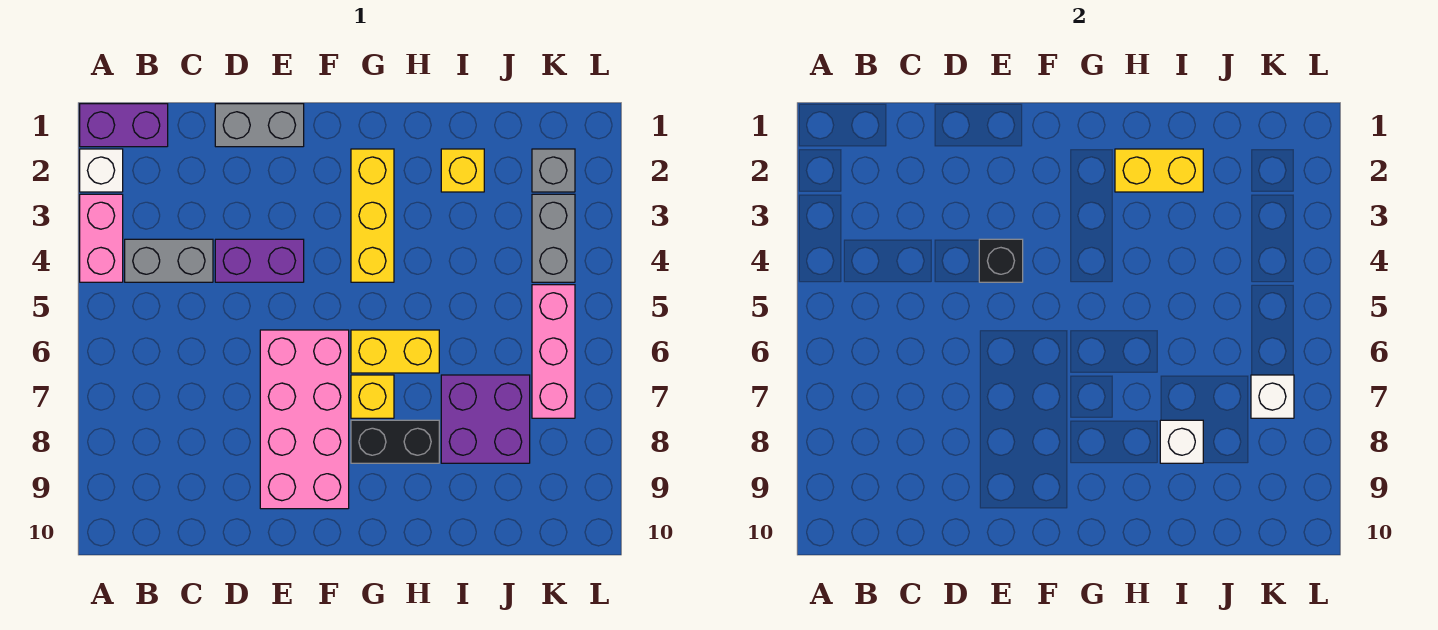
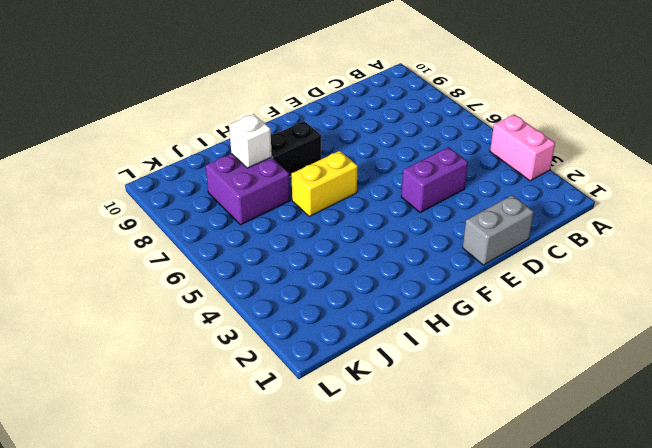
none -> purple brick A1:B1 level 1
none -> white brick A2 level 1
none -> grey brick B4:C4 level 1

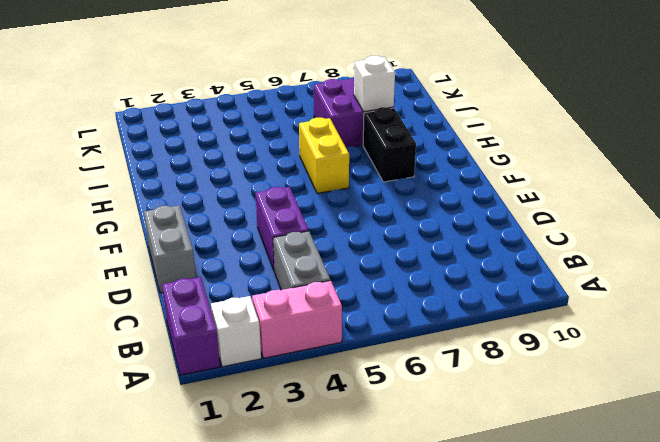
none -> pink brick E6:F9 level 1
none -> yellow brick G2:G4 level 1
none -> yellow brick G7 level 1

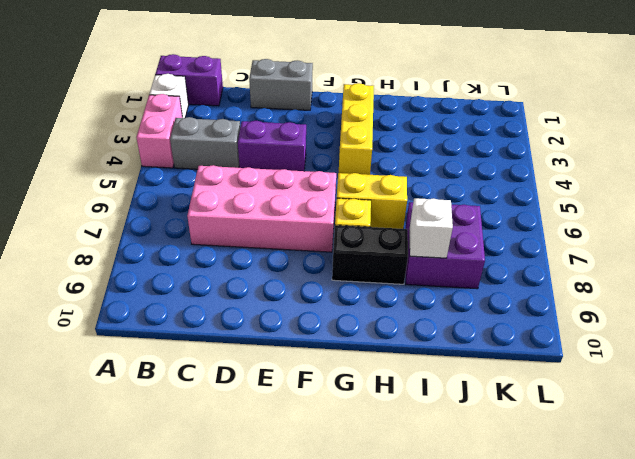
pink brick C6:F7 level 1 -> pink brick E6:F9 level 1
none -> yellow brick I2 level 1
none -> grey brick K2 level 1
none -> grey brick K3:K4 level 1

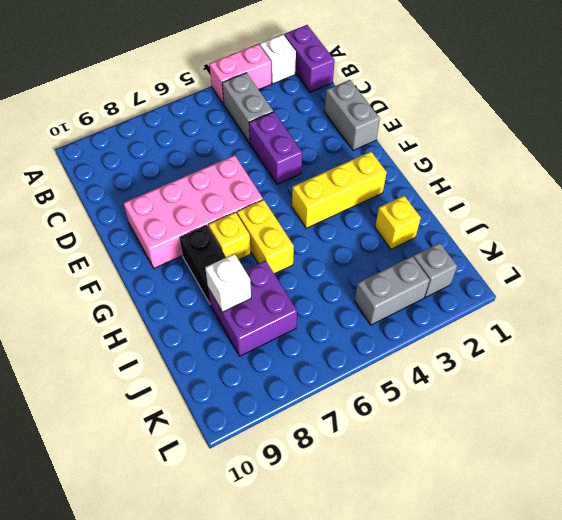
none -> pink brick K5:K7 level 1
none -> black brick E4 level 2
none -> yellow brick H2:I2 level 2

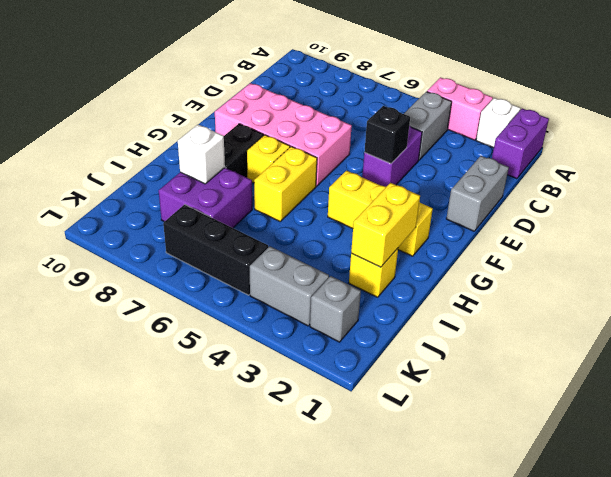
black brick K5:K7 level 1 -> pink brick K5:K7 level 1
none -> white brick K7 level 2

